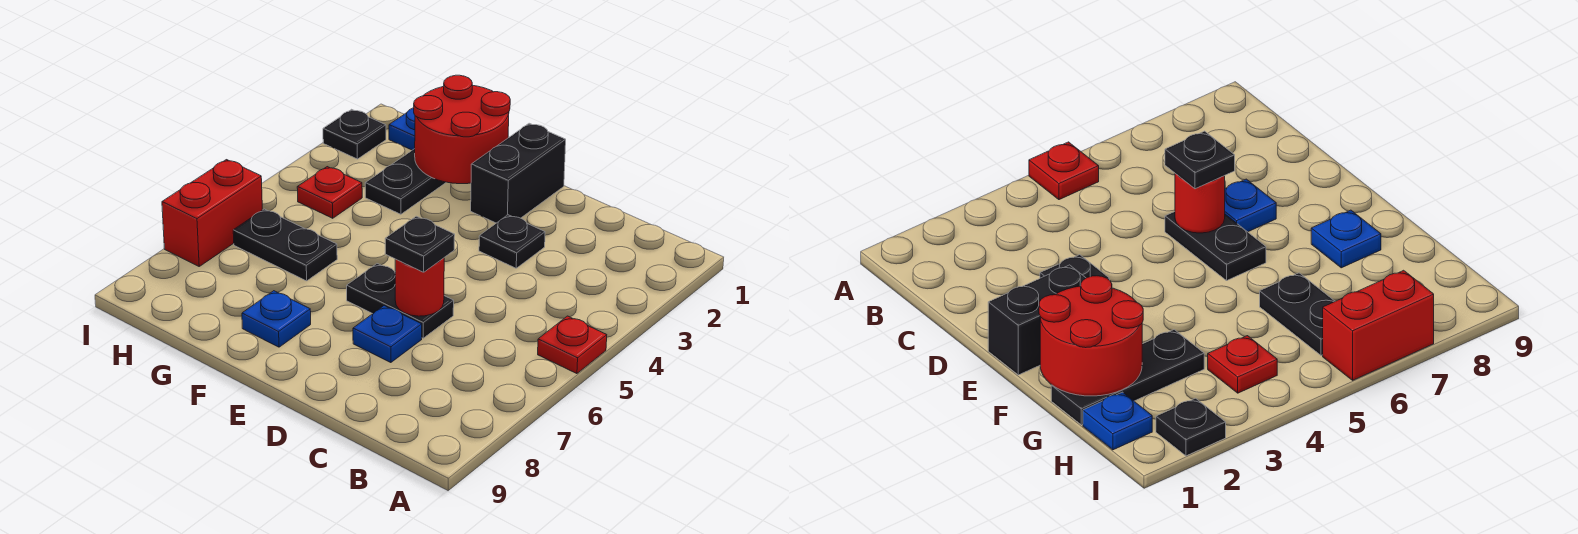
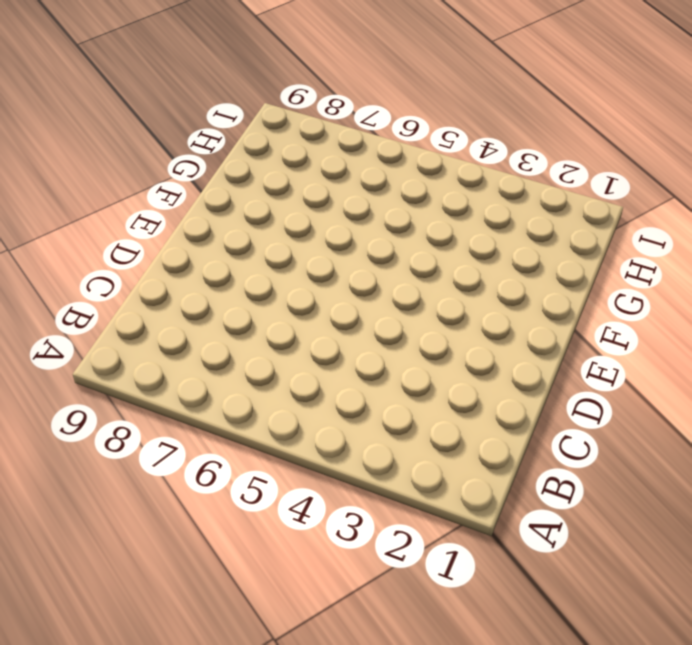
none -> red plate A5 level 1
none -> black plate D3 level 1
none -> black plate D6:E6 level 1

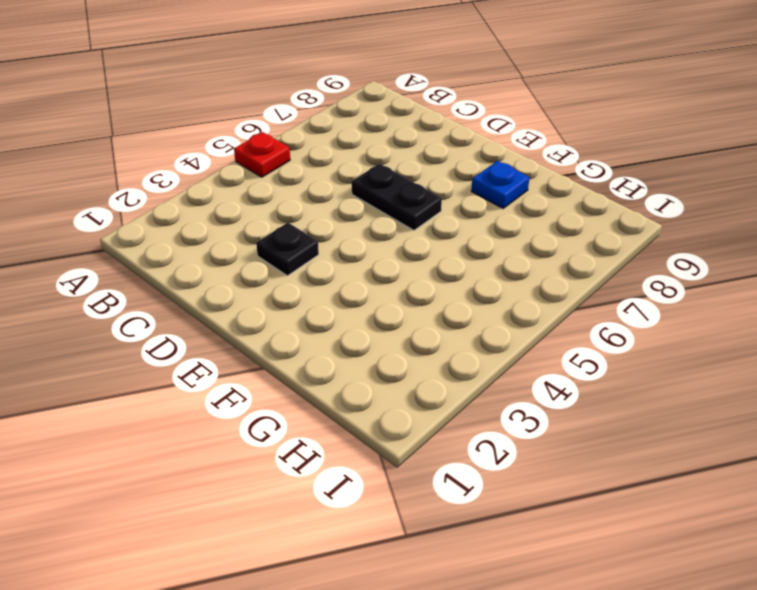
none -> blue plate D7 level 1
none -> black brick E1:E2 level 1
none -> black plate G1:G3 level 1

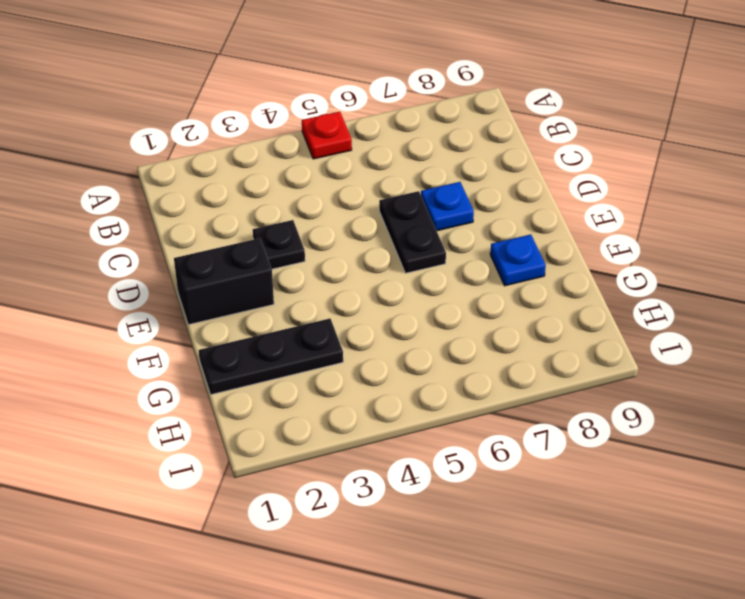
none -> black plate G6:H6 level 1
none -> blue plate H1 level 1
none -> red plate H4 level 1

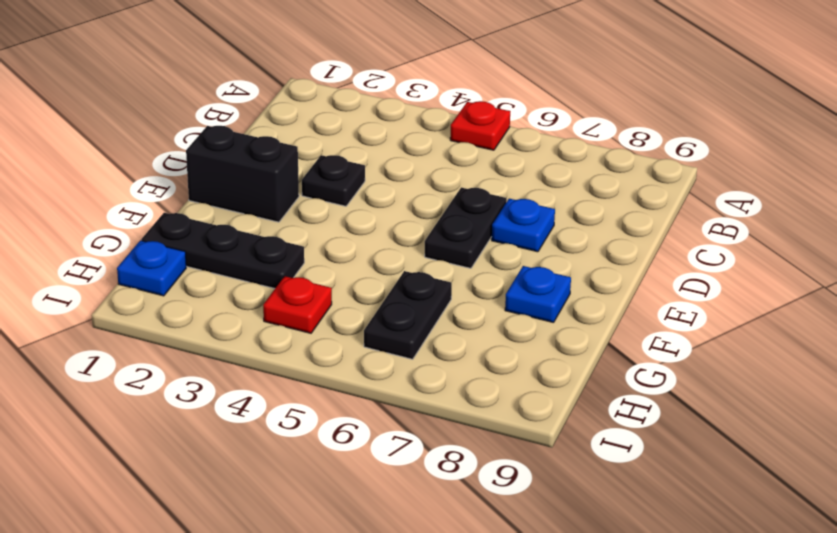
none -> black plate I2 level 1
none -> red brick I6:I7 level 1
none -> red round brick D6 level 2

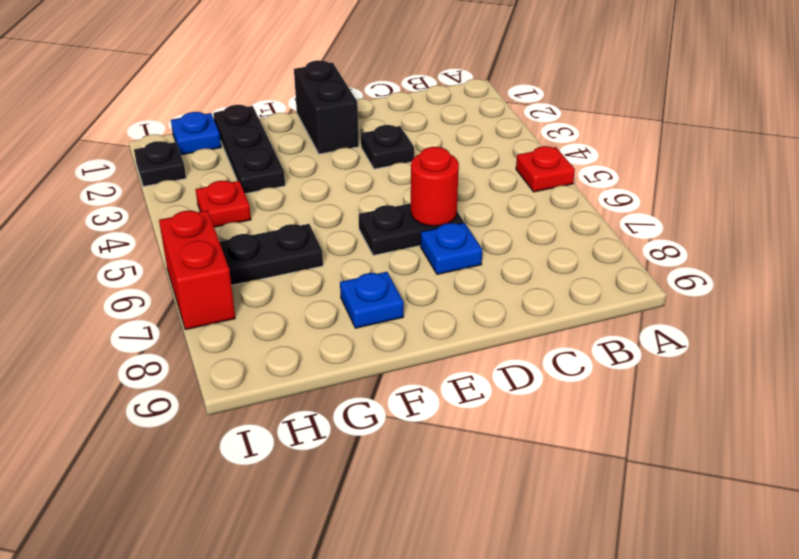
none -> red round brick F1:G2 level 2
none -> black plate D6 level 3

